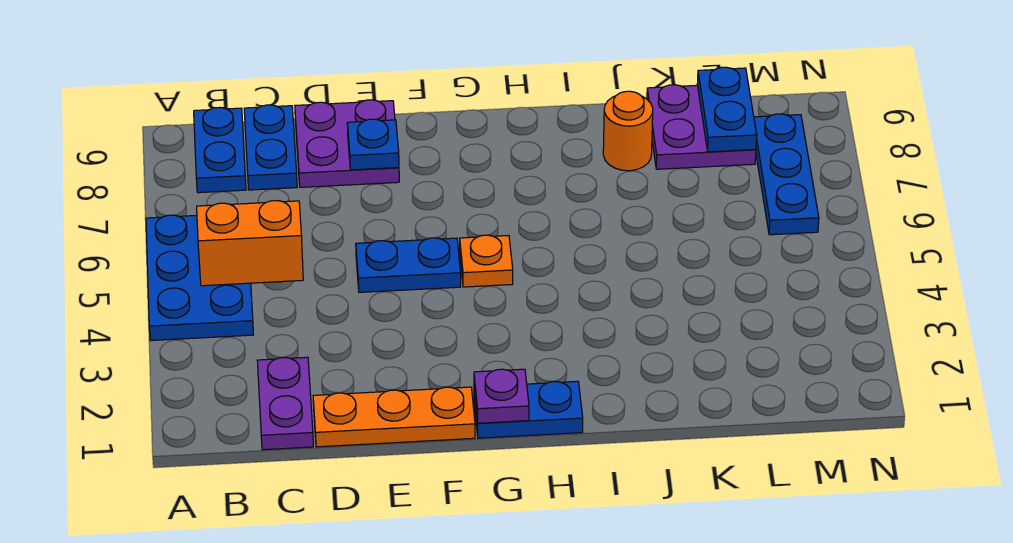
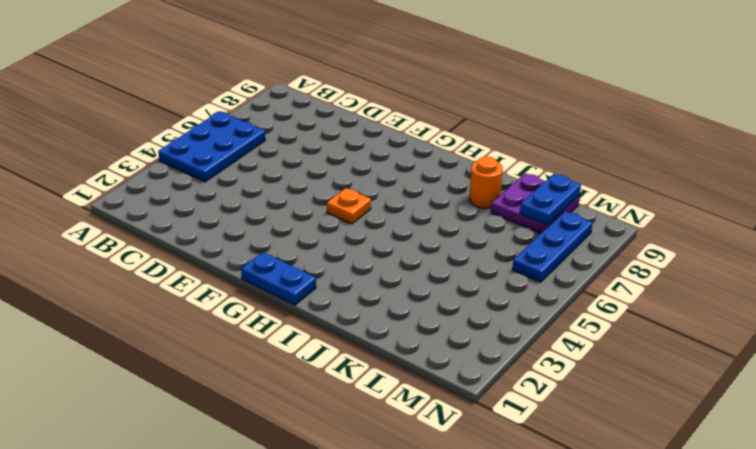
none -> blue plate B8:B9 level 1
none -> purple plate C1:C2 level 1
none -> blue plate C8:C9 level 1

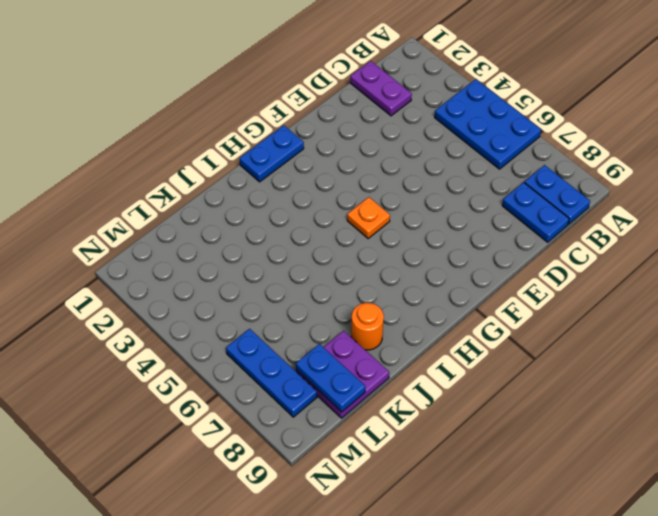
none -> orange plate D1:F1 level 1
none -> purple plate D8:E9 level 1
none -> blue plate E5:F5 level 1

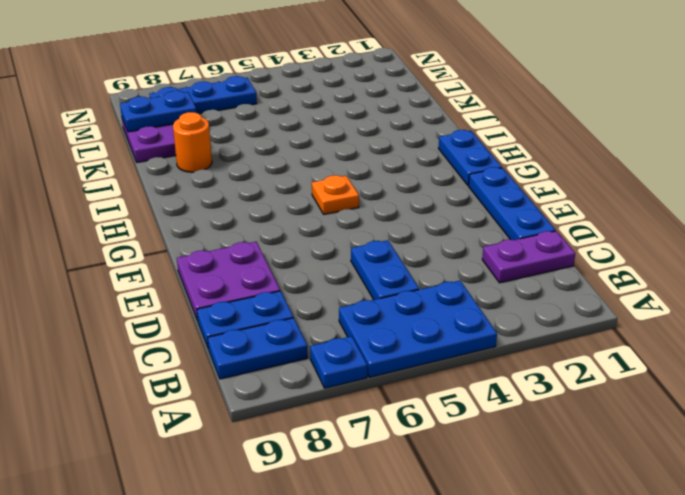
blue plate A7 level 1 -> blue plate E8 level 2
blue plate C5:D5 level 1 -> blue plate E5:F5 level 1
blue plate D1:F1 level 1 -> orange plate D1:F1 level 1
none -> orange brick B5:C5 level 2
none -> purple plate G1 level 2

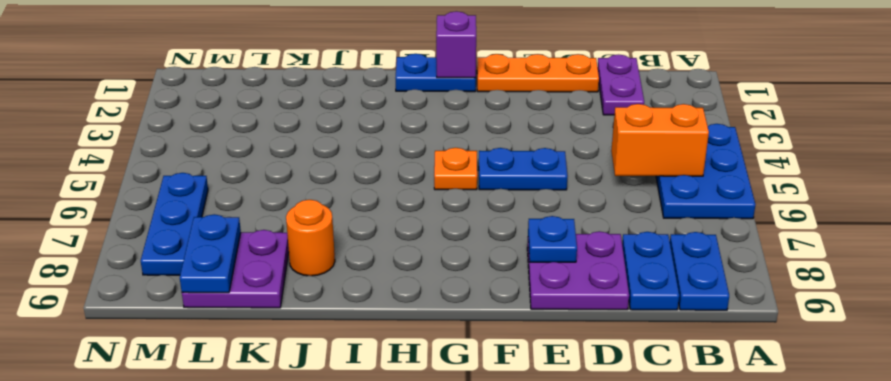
purple brick G1 level 2 -> purple plate G1 level 2

